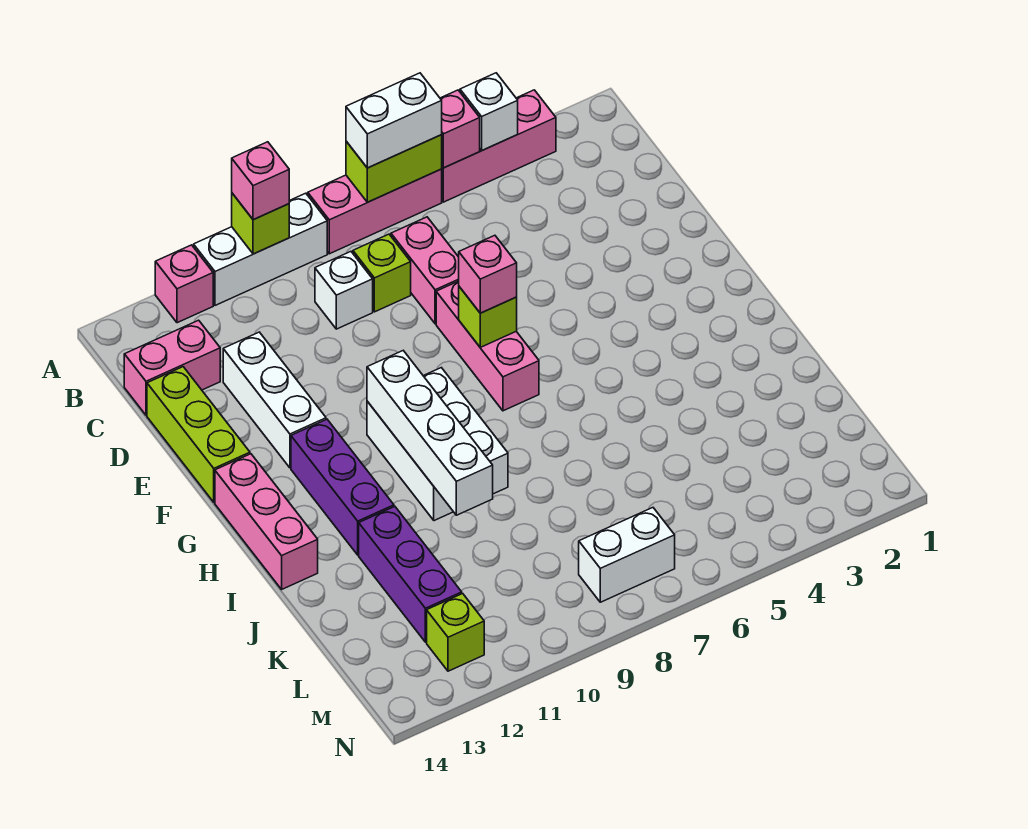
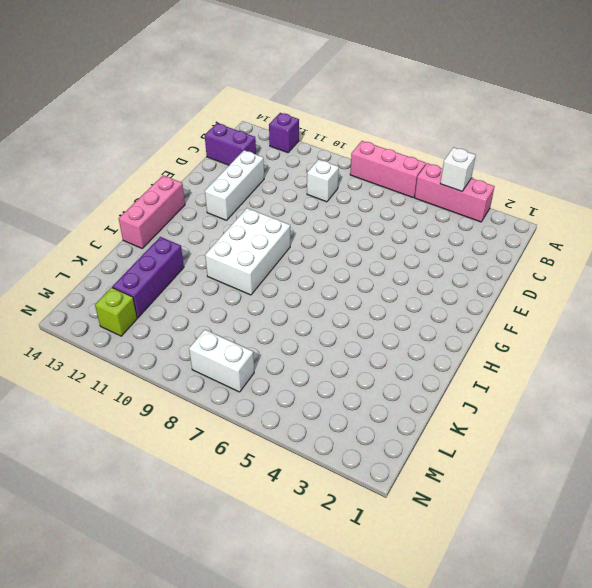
purple brick A12 level 1 -> pink brick A12 level 1
purple brick C13:C14 level 1 -> pink brick C13:C14 level 1
none -> white brick A9:A11 level 1
none -> pink brick C7:D7 level 1
none -> lime brick C8 level 1

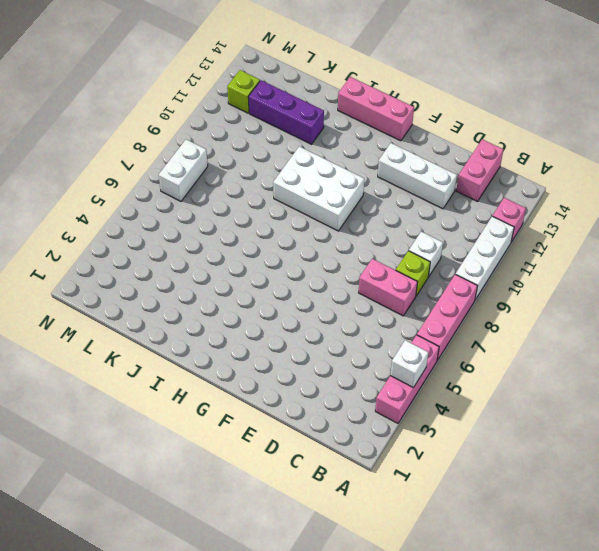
none -> lime brick D14:F14 level 1
none -> pink brick E7:G7 level 1
none -> purple brick G12:I12 level 1

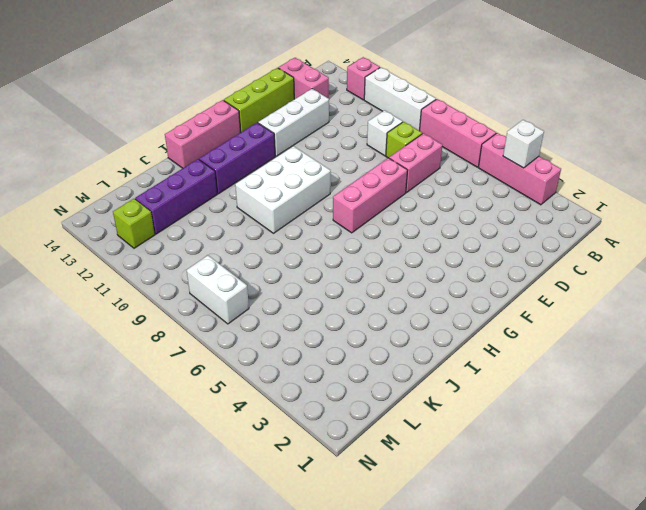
none -> pink brick A5 level 2
none -> lime brick A6:A7 level 2
none -> lime brick A10 level 2

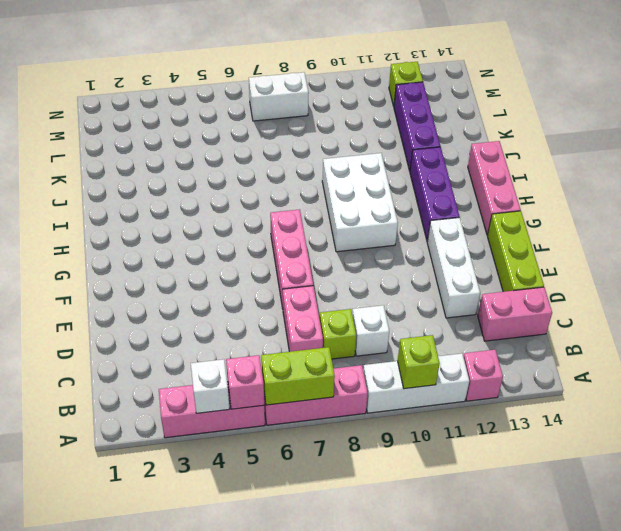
none -> lime brick F7 level 2
none -> white brick G10:J10 level 2
none -> white brick A6:A7 level 3

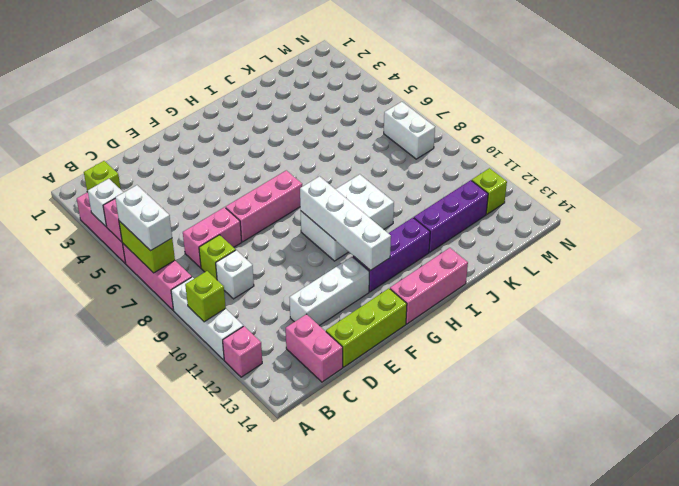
lime brick B2 level 1 -> lime brick F7 level 2
white brick G9:G12 level 2 -> white brick G10:J10 level 2
none -> pink brick A10 level 3
none -> pink brick F7 level 3

